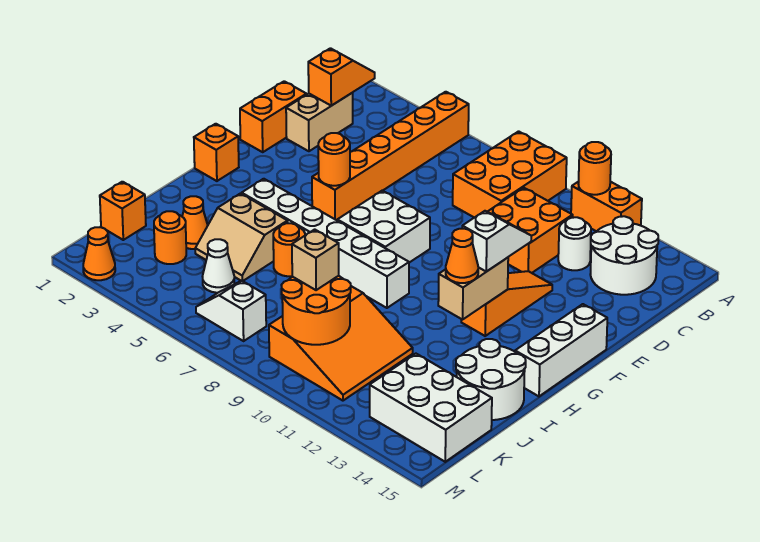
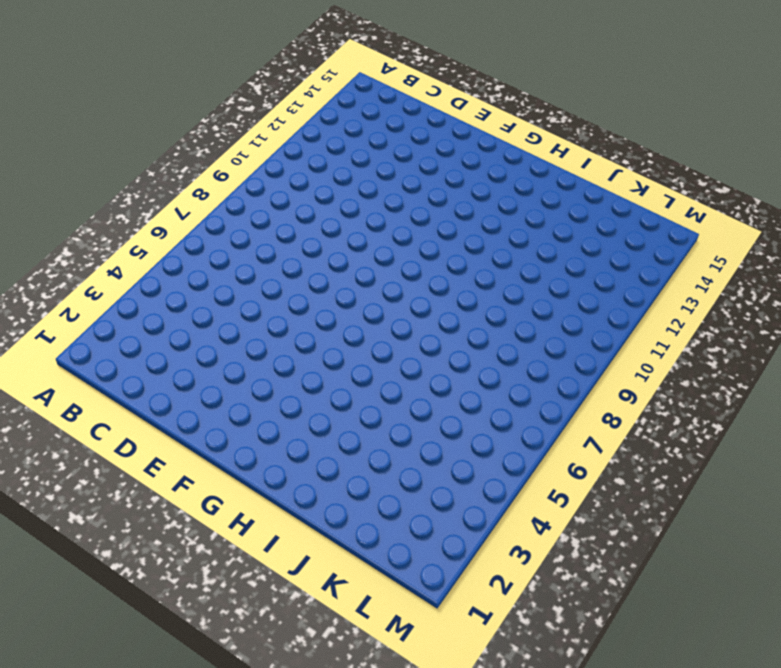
none -> orange brick A5:F5 level 1
none -> orange brick A8:C9 level 1
none -> orange brick A11:A12 level 1
none -> white round brick B13:C14 level 1

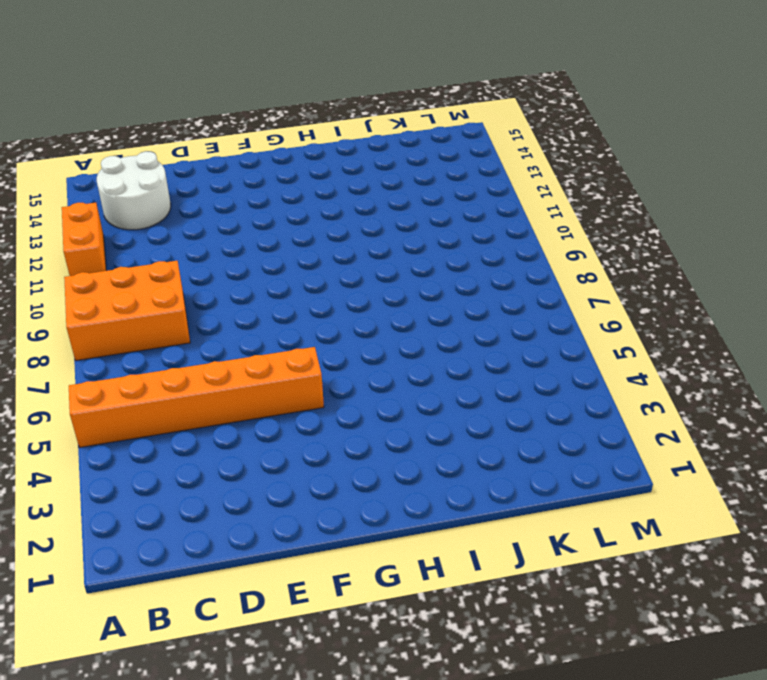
none -> tan brick C2:D2 level 1
none -> orange brick C10:D11 level 1
none -> white round brick C12 level 1
none -> orange brick D1:E1 level 1

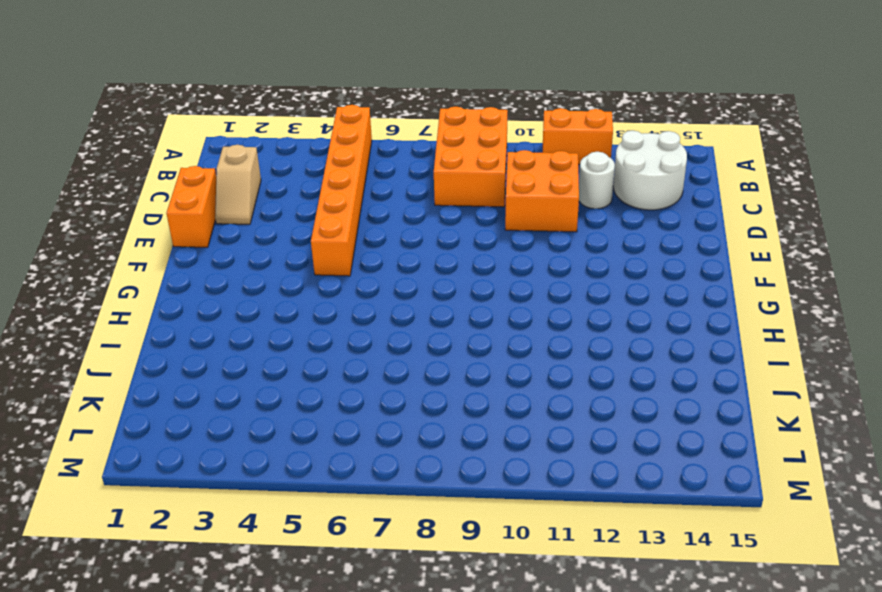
tan slope C2:D2 level 1 top C -> tan brick C2:D2 level 1
none -> orange slope E12:G12 level 1 top G
none -> white brick F7:G8 level 1
none -> white brick F15:H15 level 1
none -> orange brick G1 level 1

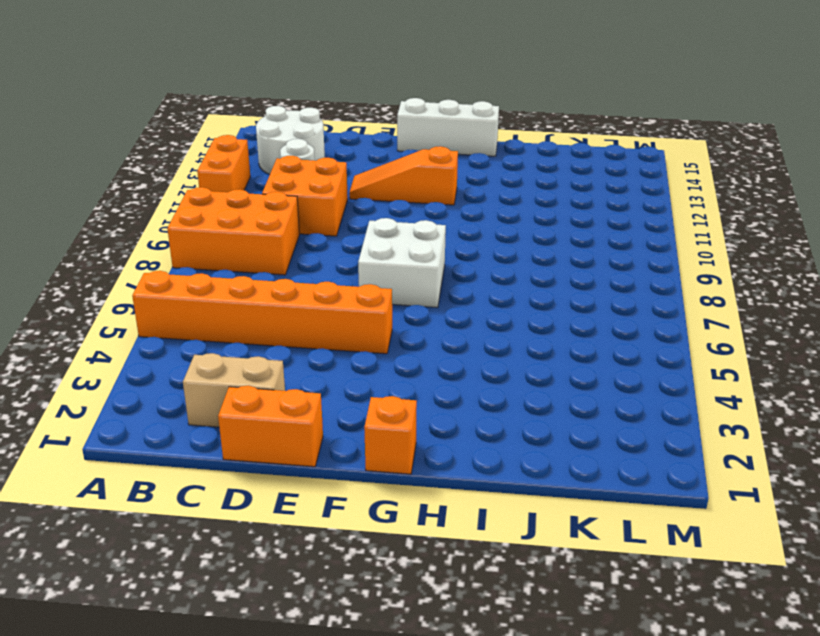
none -> white brick H4:H9 level 1
none -> tan slope I4:J5 level 1 top I
none -> orange round brick I6 level 1
none -> white round brick I14:J15 level 1

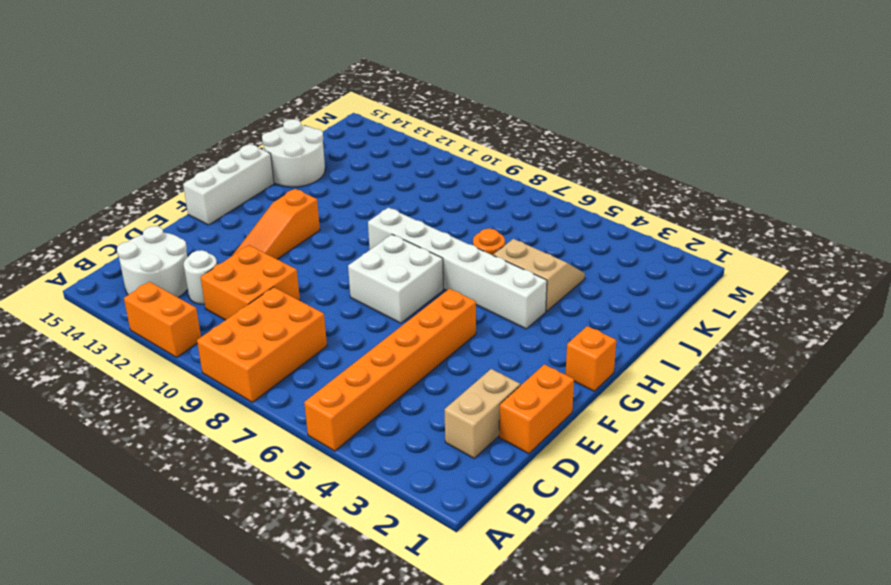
none -> orange cone J3 level 1
none -> orange slope J9:L11 level 1 top 9
none -> orange brick K1 level 1
none -> orange round brick K3 level 1

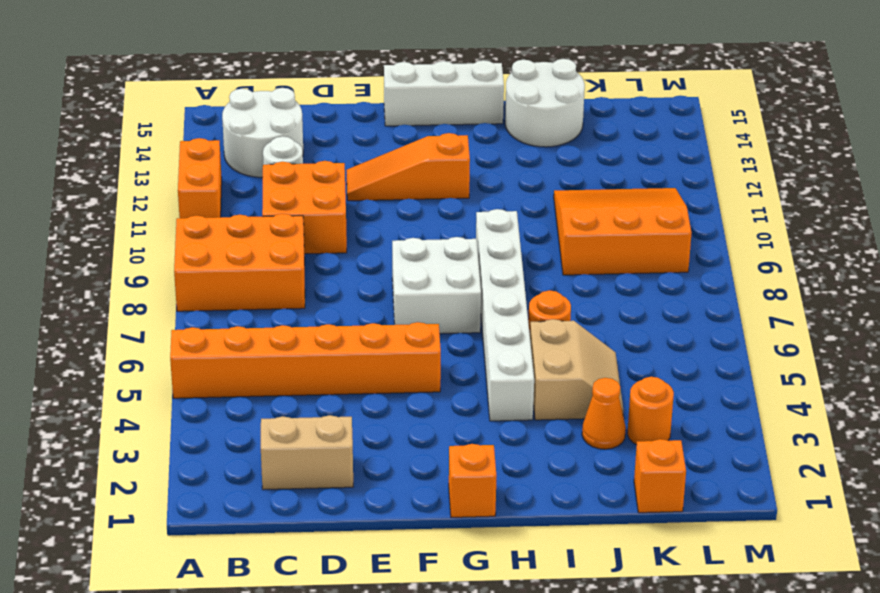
none -> orange brick D1:E1 level 1
none -> white cone K5 level 1
none -> white brick K13:L15 level 1
none -> white slope L6:L7 level 1 top 7

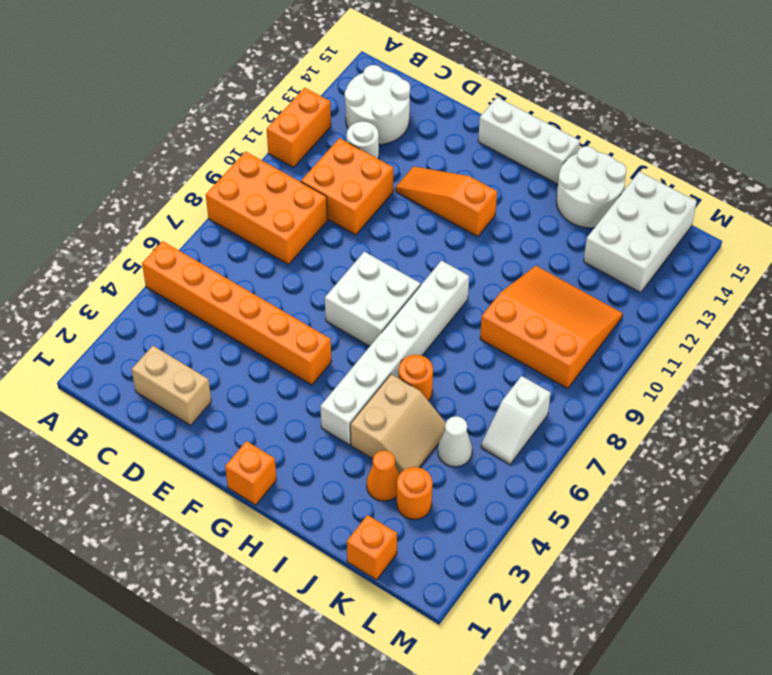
none -> orange brick D1:E1 level 1
none -> orange cone M2 level 1
none -> orange round brick A11 level 2
none -> orange slope B2:C2 level 2 top C

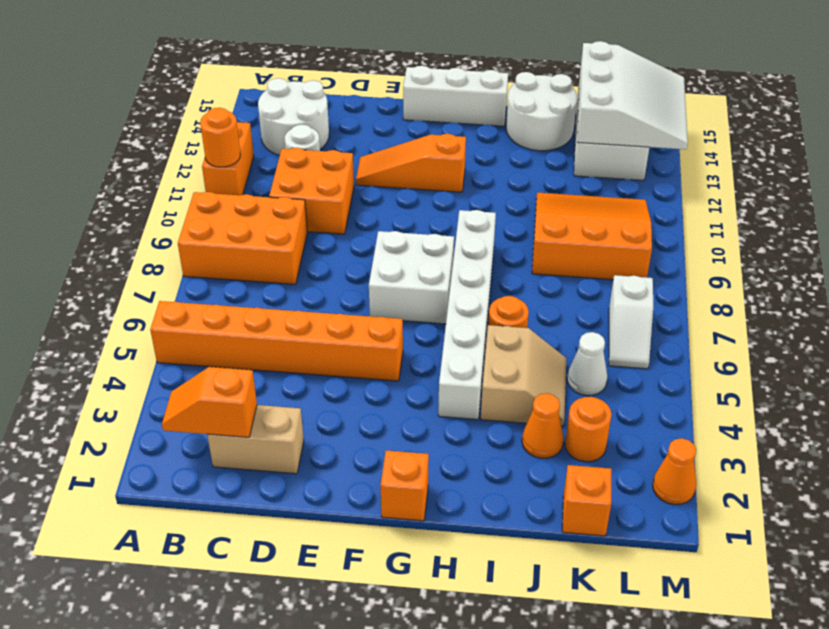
white slope K13:M15 level 2 top K -> none
none -> orange brick D1:E1 level 1
none -> orange round brick F5 level 2
none -> tan brick G12:H12 level 2
none -> orange round brick K9:L10 level 2

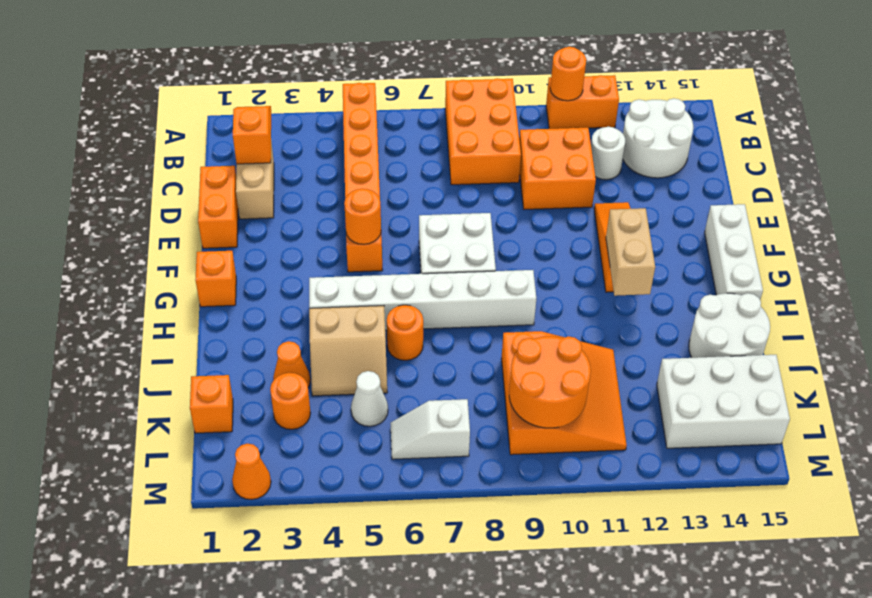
none -> white slope F12:G12 level 3 top G
none -> orange cone H12 level 3
none -> tan brick K9 level 3

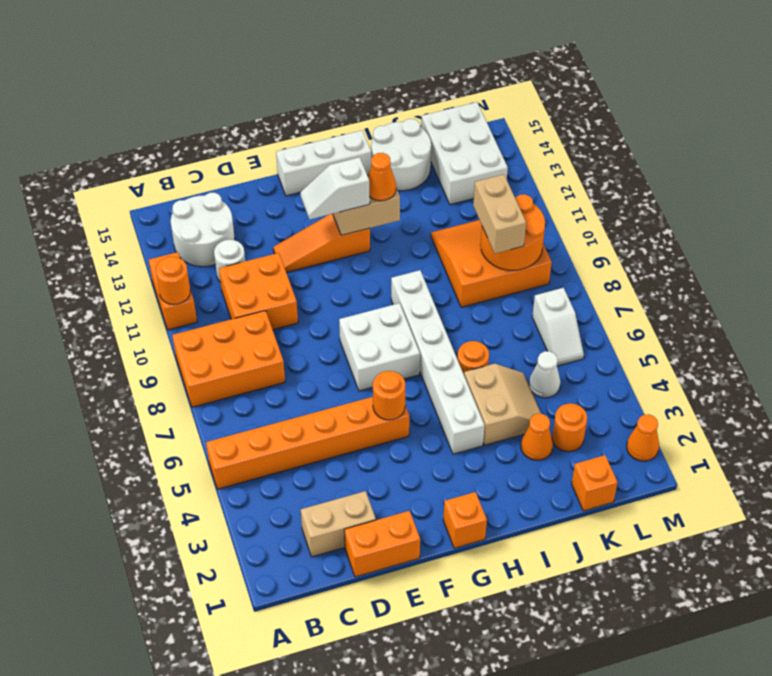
tan brick K9:K10 level 3 -> tan brick K9 level 3
none -> orange slope B2:C2 level 2 top C

